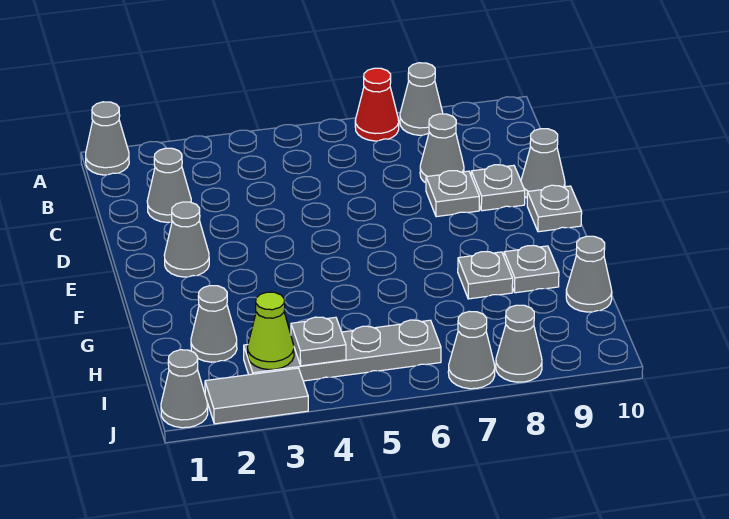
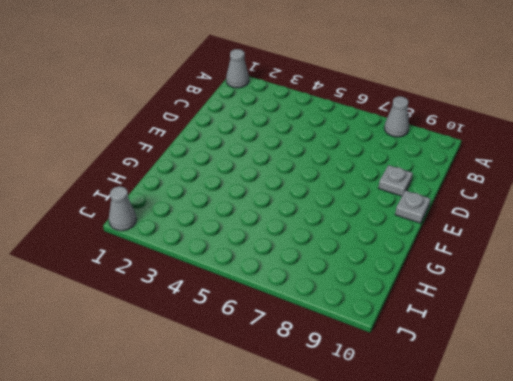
none -> red cone A7 level 1
none -> grey cone C2 level 1
none -> grey cone C8 level 1

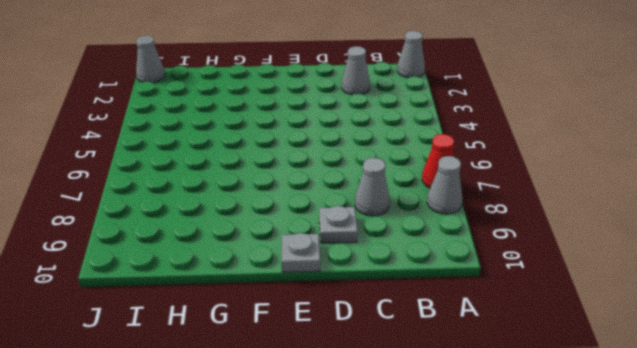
none -> grey plate D8 level 1
none -> grey cone D10 level 1
none -> grey cone E2 level 1

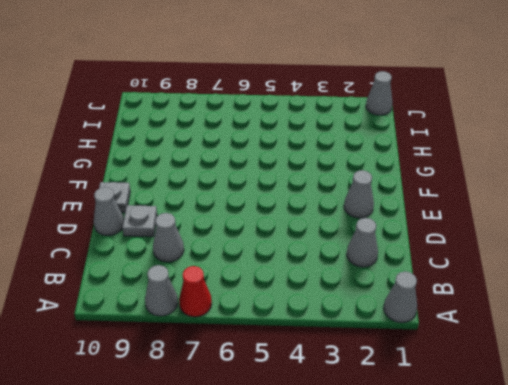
none -> grey plate D8 level 1
none -> grey plate G8 level 1
none -> grey plate G9 level 1

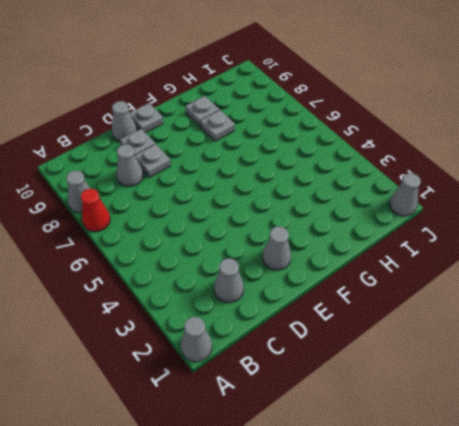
none -> grey cone H2 level 1
none -> grey cone H10 level 1
none -> grey plate I3:I6 level 1

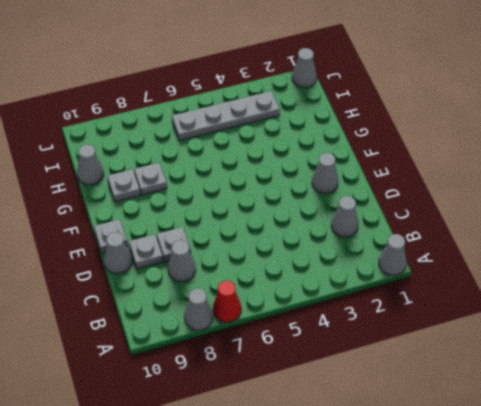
none -> grey cone H2 level 1
none -> grey tile J2:J3 level 1
none -> grey cone J7 level 1

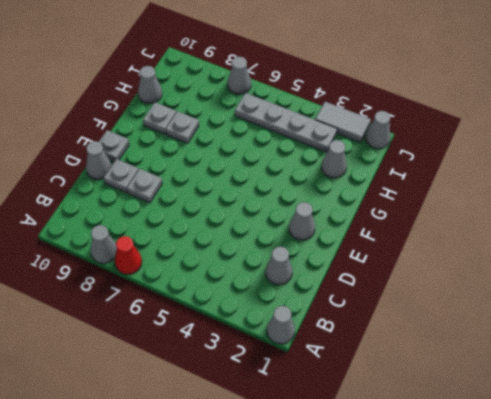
none -> grey cone C8 level 1
none -> grey cone J8 level 1
none -> lime cone I3 level 2

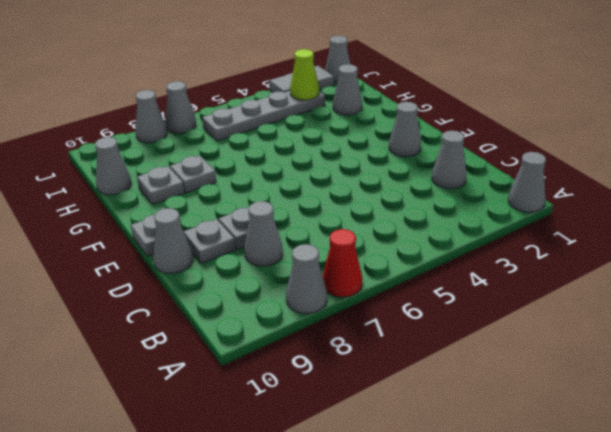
none -> grey plate I4 level 2

